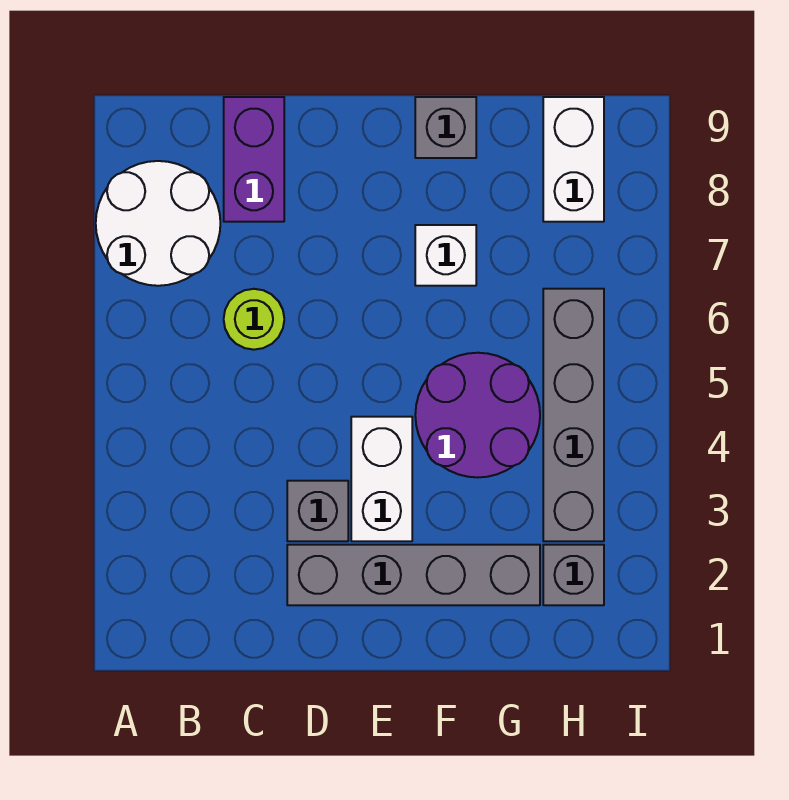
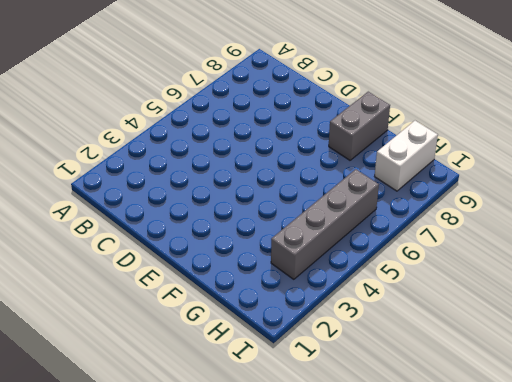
grey brick F8:F9 level 1 -> grey brick F9 level 1
none -> white round brick A7:B8 level 1
none -> lime round brick C6 level 1
none -> purple brick C8:C9 level 1

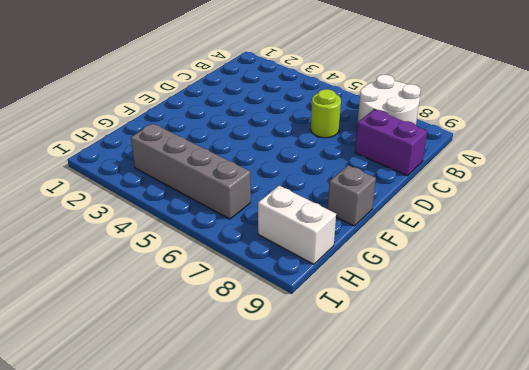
none -> grey brick D2:G2 level 1
none -> grey brick D3 level 1
none -> white brick E3:E4 level 1

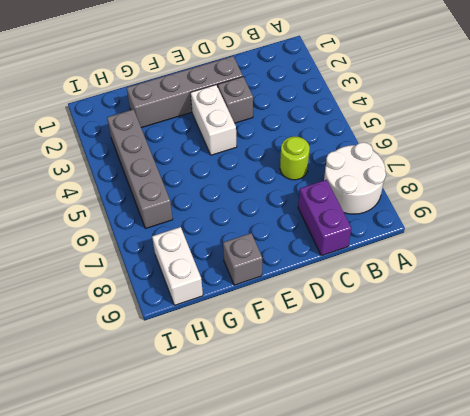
none -> purple round brick F4:G5 level 1
none -> white brick F7 level 1
none -> grey brick H2 level 1

